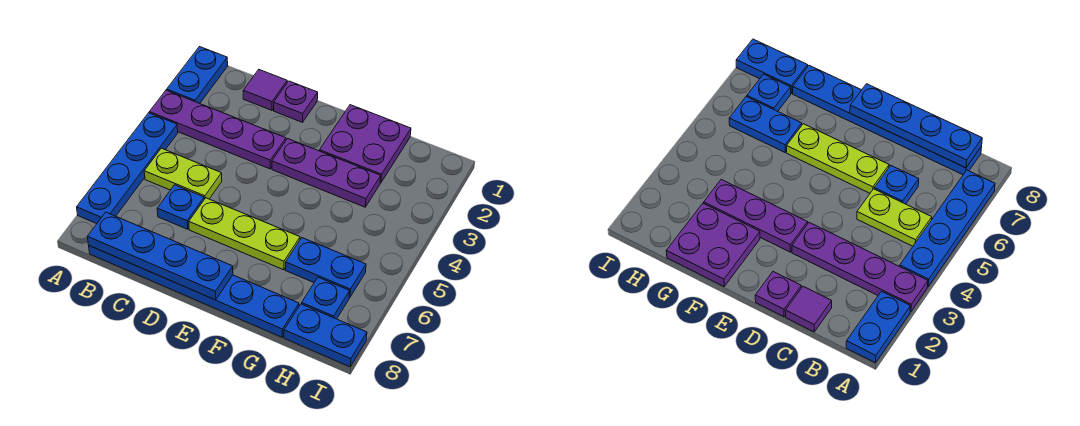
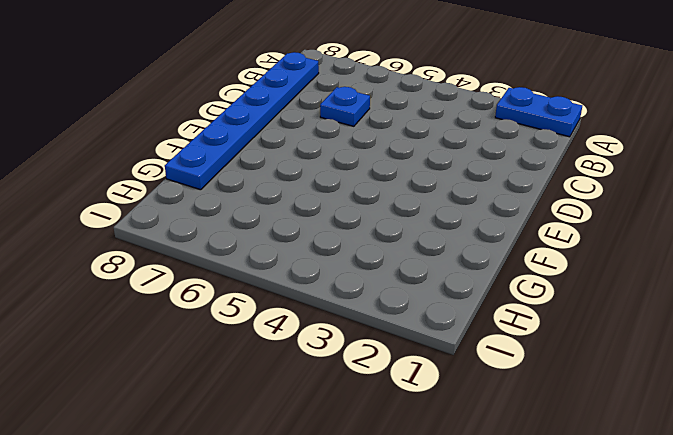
none -> purple plate A3:D3 level 1
none -> blue plate A4:A7 level 1
none -> lime plate B5:C5 level 1

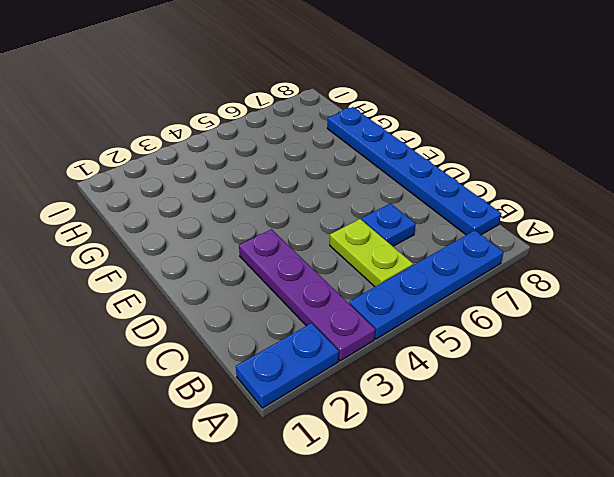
none -> purple tile C1 level 1
none -> purple plate D1 level 1
none -> lime plate D6:F6 level 1

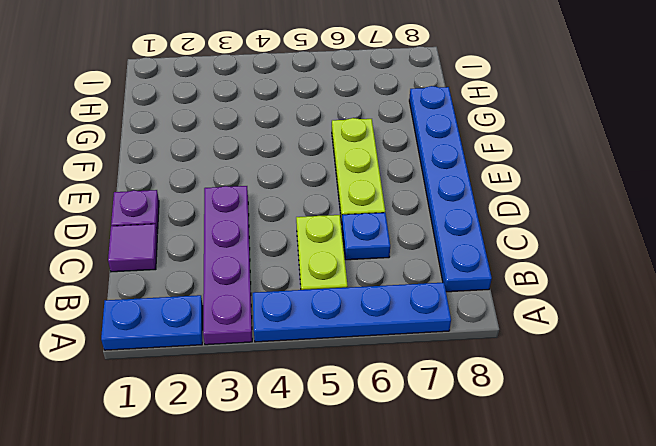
none -> purple plate E3:G3 level 1
none -> purple plate F1:G2 level 1
none -> blue plate G6:H6 level 1

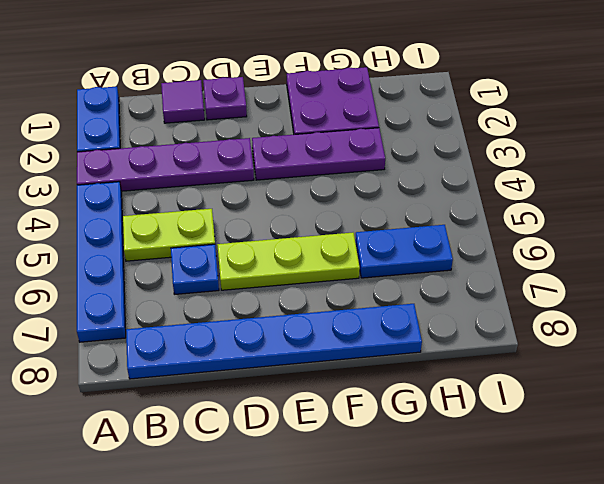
none -> blue plate H7 level 1
none -> blue plate H8:I8 level 1
none -> blue plate B8:E8 level 2

